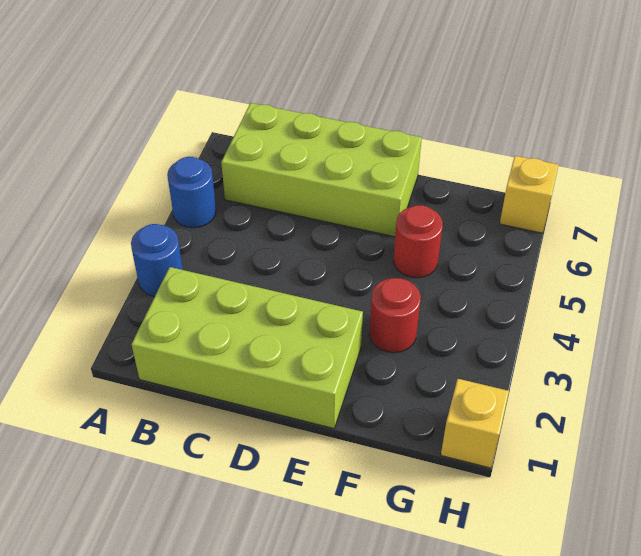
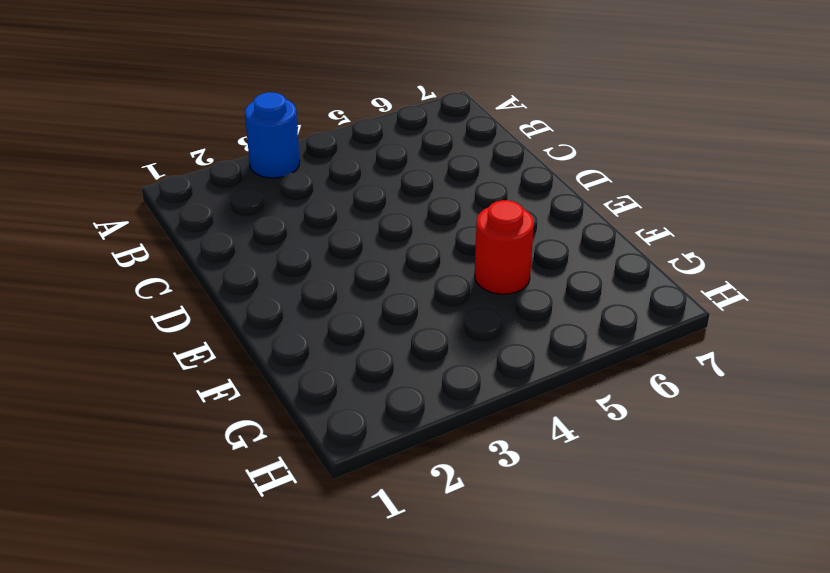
none -> blue round brick A5 level 1
none -> lime brick B1:E2 level 1

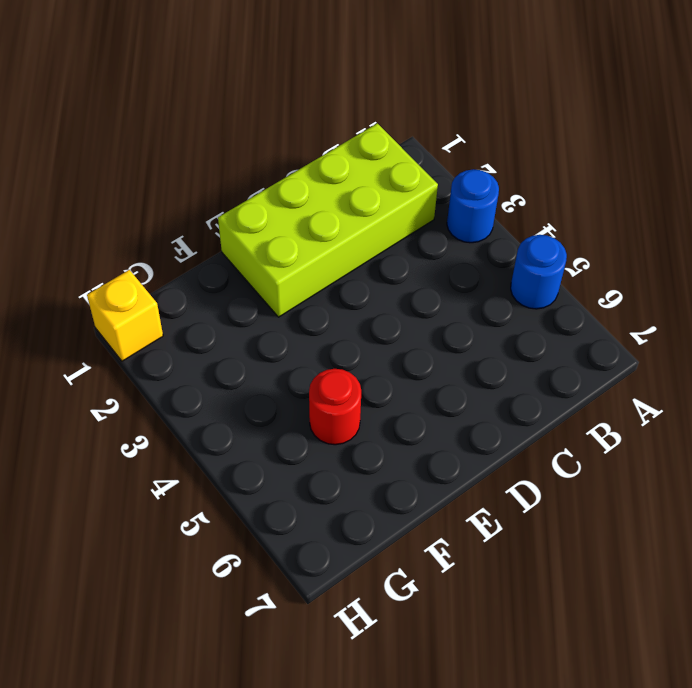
none -> lime brick B6:E7 level 1
none -> red round brick F3 level 1

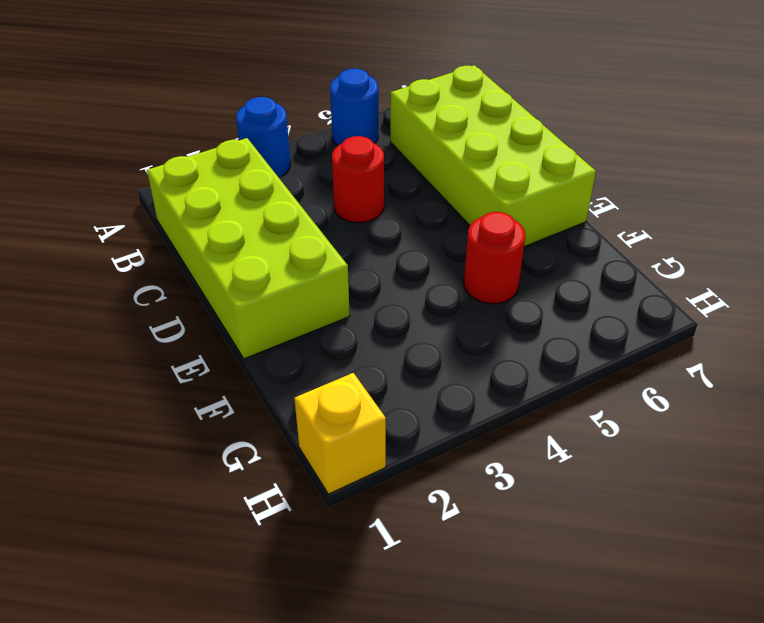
red round brick C4 level 1 -> red round brick F3 level 1
none -> yellow brick H7 level 1

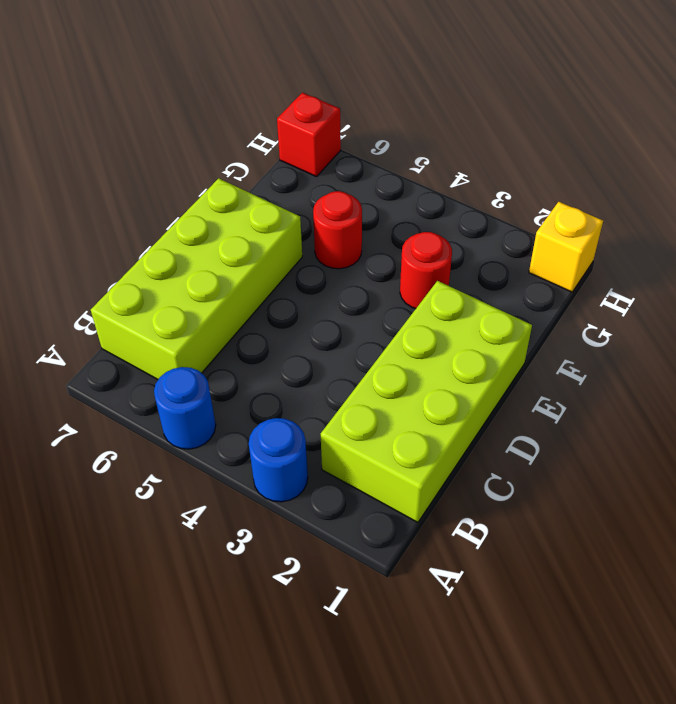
red brick H7 level 1 -> yellow brick H7 level 1

